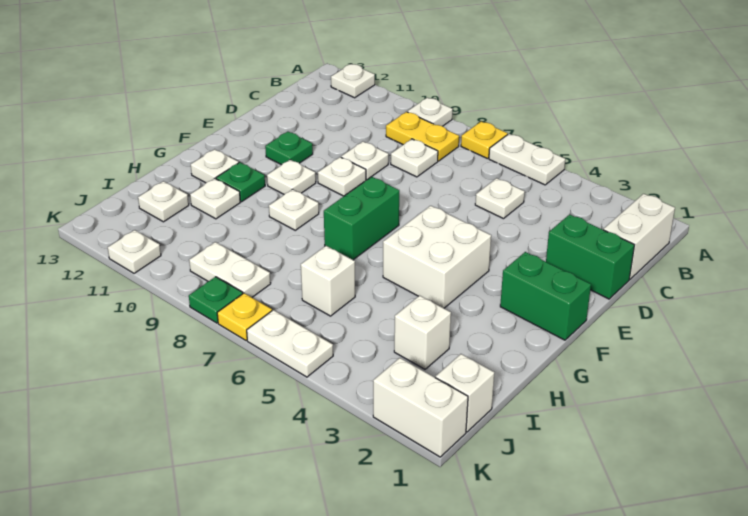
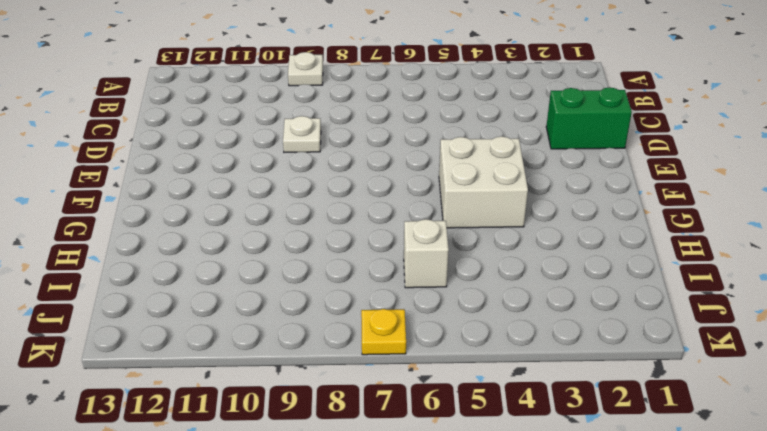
none -> white plate A5:A6 level 1
none -> yellow plate A7 level 1
none -> white plate A12 level 1
none -> white brick B1:C1 level 1

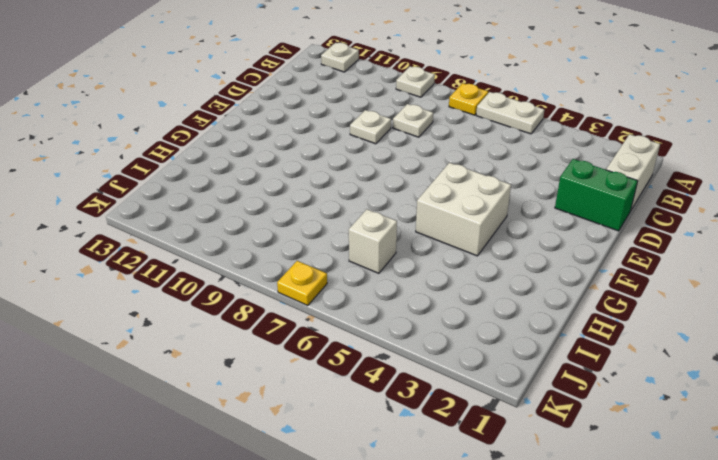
none -> yellow plate B8:B9 level 1
none -> white plate C5 level 1
none -> white plate E9 level 1
none -> green plate E11 level 1

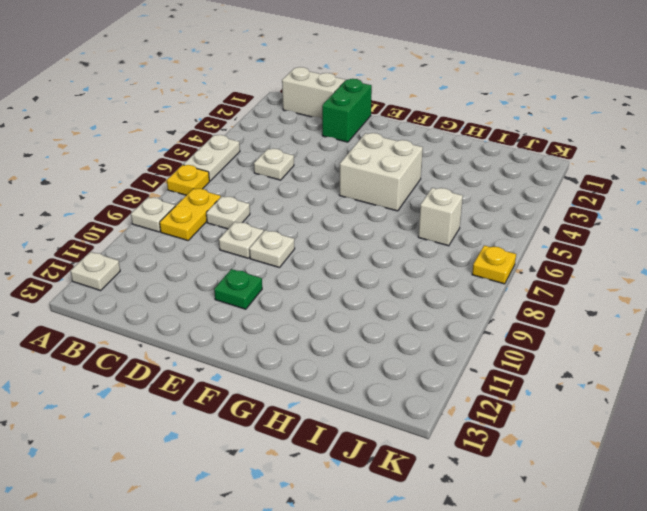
none -> green brick F1:F2 level 1
none -> green brick F7:G7 level 1
none -> white plate F10 level 1
none -> white plate G9 level 1

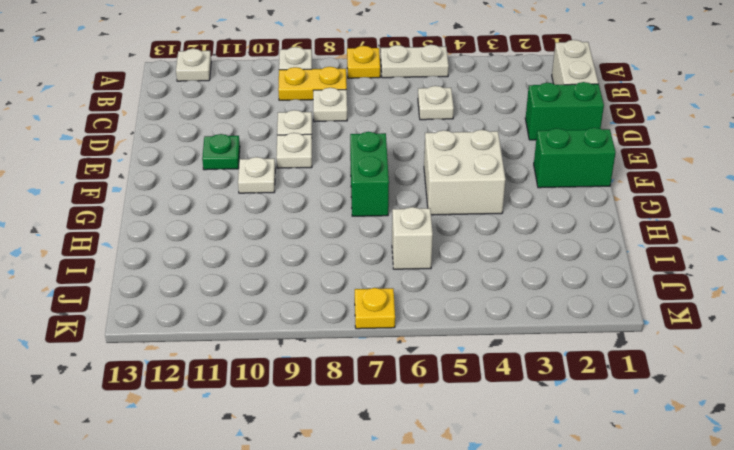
none -> white plate G9 level 1
none -> green plate G11 level 1
none -> white plate G12 level 1
none -> white plate H11 level 1

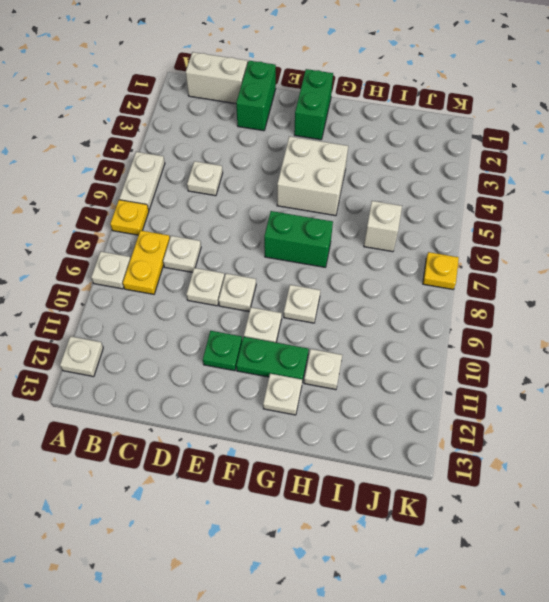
green plate F11:G11 level 1 -> green plate G11 level 1
none -> white brick I3 level 1
none -> white plate I12 level 1
none -> white brick J1 level 1
none -> white plate J8:J9 level 1

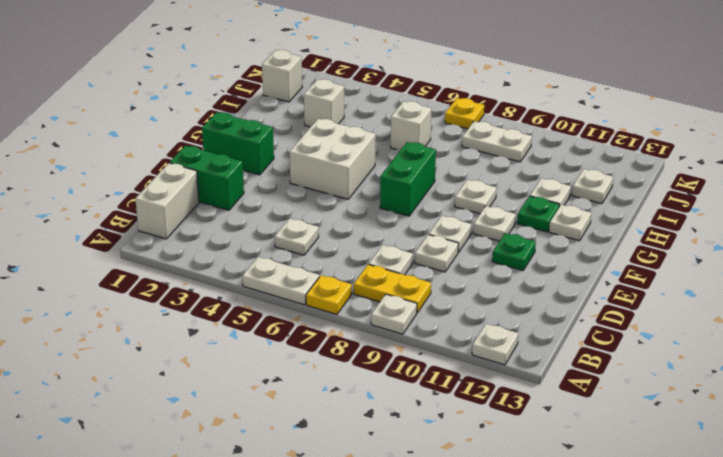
none -> white brick K1:K2 level 1
none -> white plate K5:K6 level 1
none -> green plate K8 level 1
none -> white plate K11 level 1

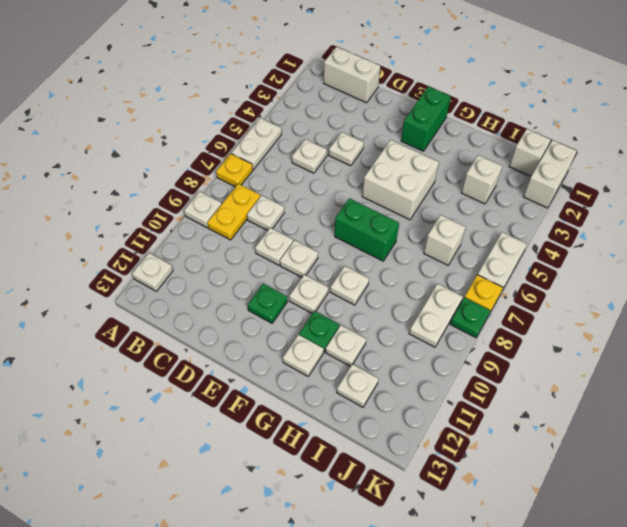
white plate D4 level 1 -> white plate K11 level 1
none -> green brick D1:D2 level 1

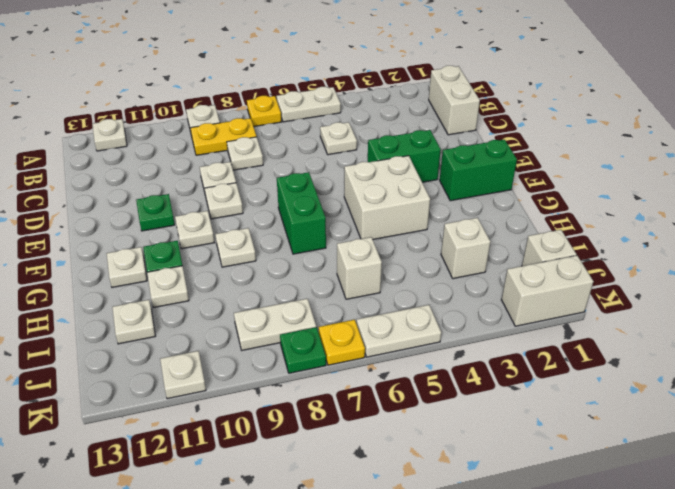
green brick E3:E4 level 1 -> green brick D1:D2 level 1

